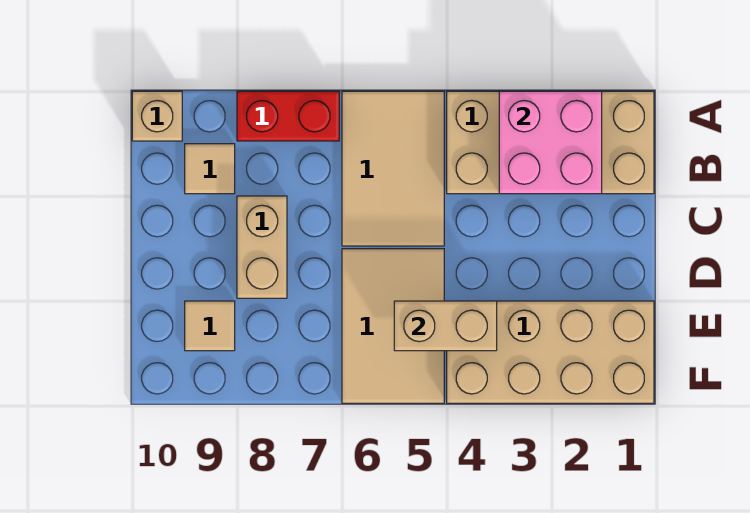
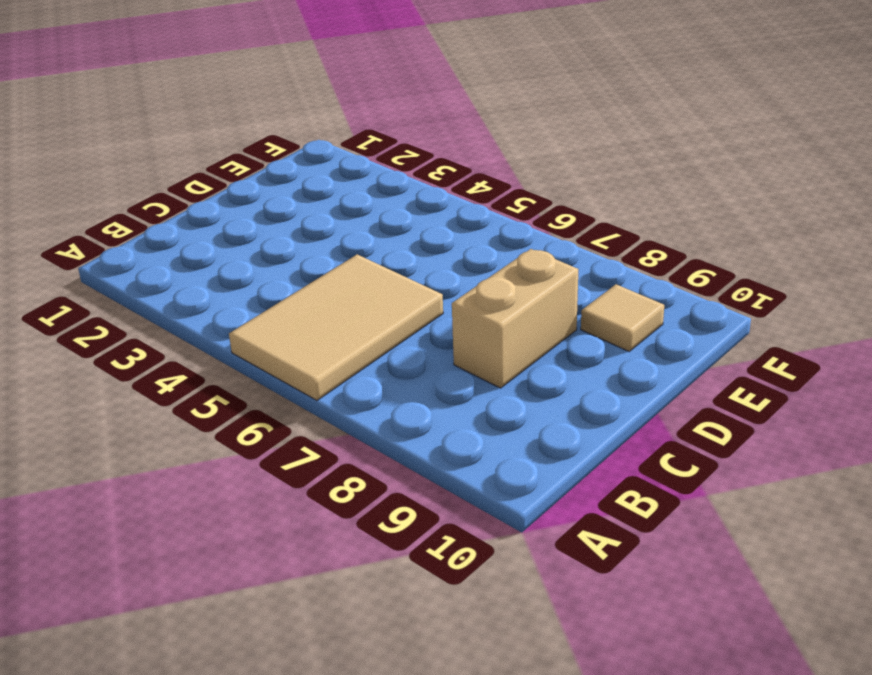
none -> tan brick A1:B4 level 1
none -> red brick A7:A8 level 1

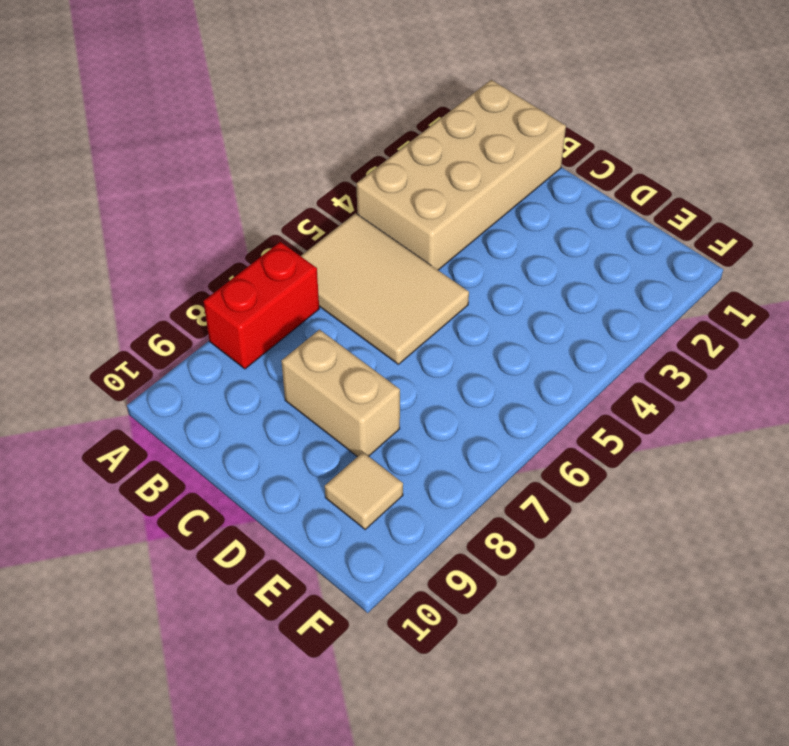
none -> tan brick A10 level 1
none -> tan tile B9 level 1

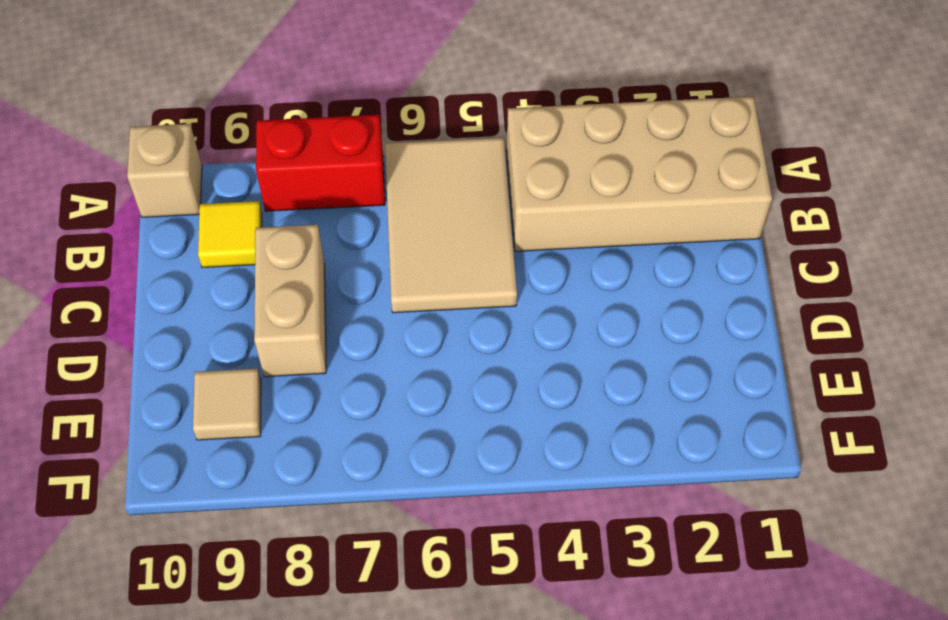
yellow tile B9 level 1 -> tan tile B9 level 1
none -> tan tile D5:F6 level 1
none -> tan brick E1:F4 level 1

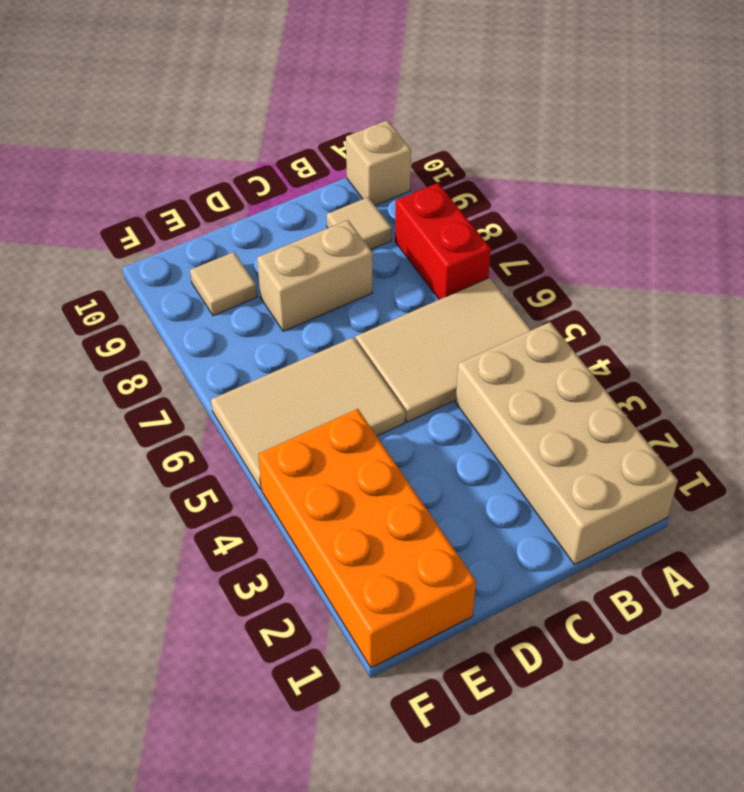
orange brick E1:F4 level 1 -> tan brick E1:F4 level 1
none -> pink brick A2:B3 level 2
none -> tan brick E4:E5 level 2

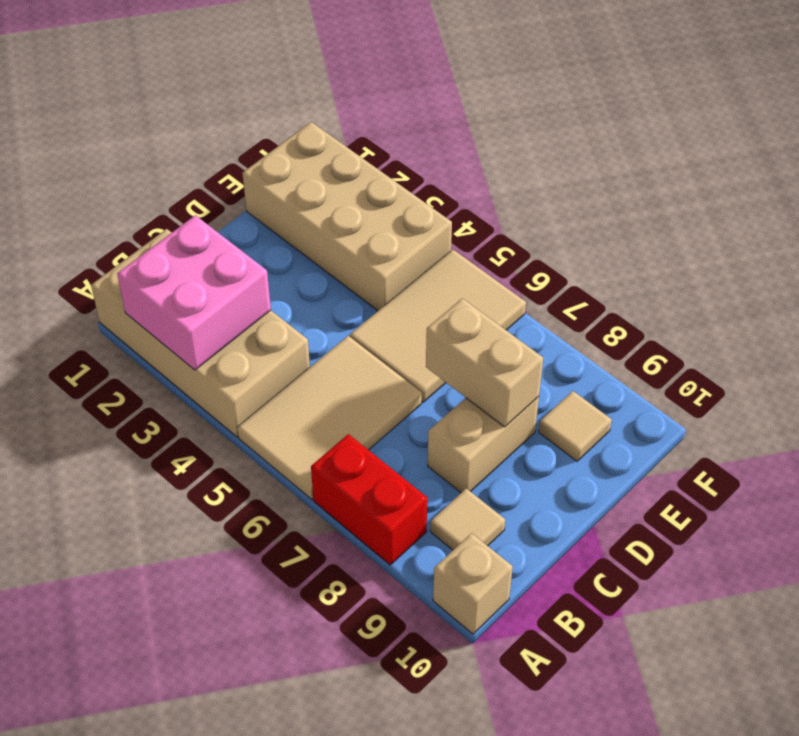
tan brick D7:D8 level 2 -> tan brick E4:E5 level 2

